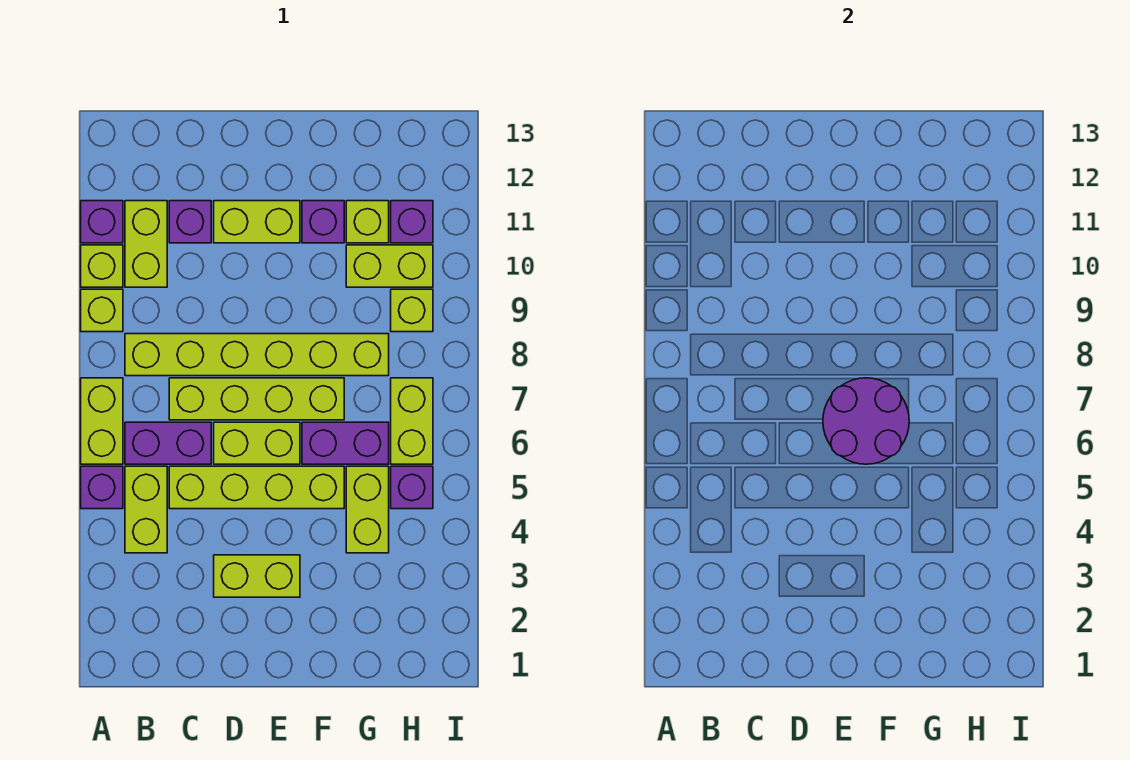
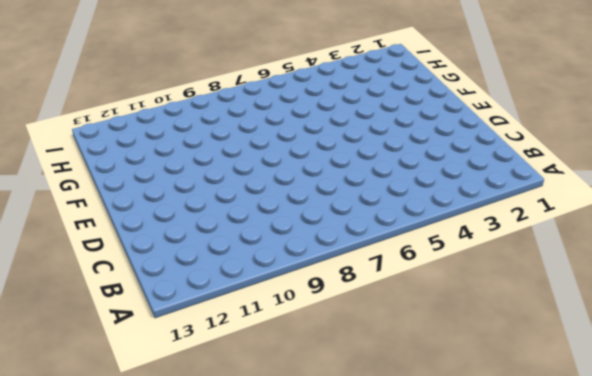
none -> purple brick A5 level 1
none -> lime brick A6:A7 level 1
none -> lime brick A9 level 1

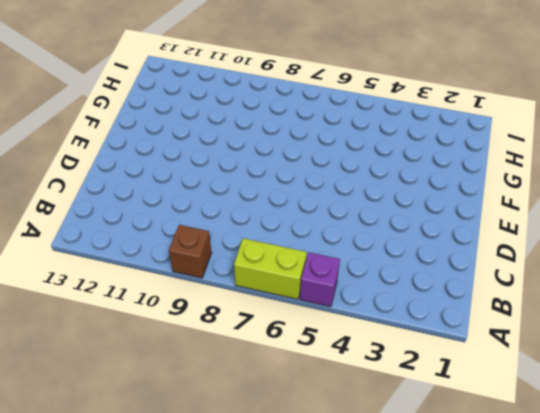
brown brick A9 level 1 -> lime brick A9 level 1
none -> lime brick A10 level 1
none -> purple brick A11 level 1
none -> lime brick B4:B5 level 1

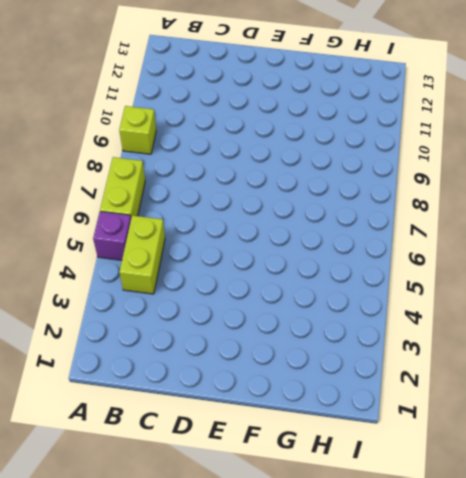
none -> lime brick A10 level 1
none -> purple brick A11 level 1
none -> purple brick B6:C6 level 1

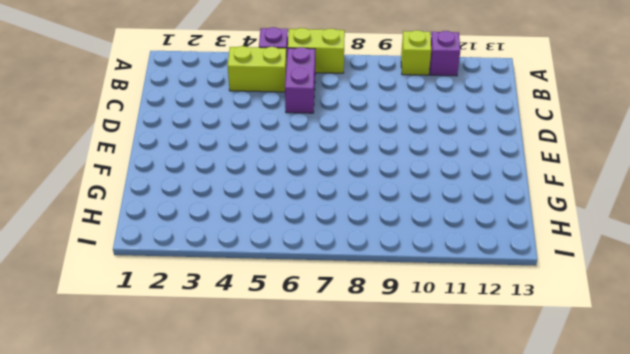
none -> lime brick A9 level 1
none -> lime brick B8:G8 level 1
none -> lime brick B10:B11 level 1

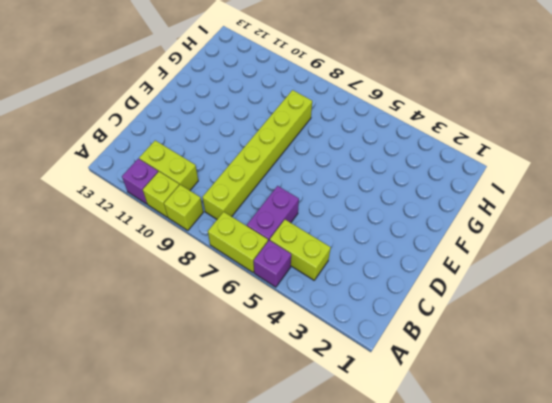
none -> lime brick C5:F5 level 1
none -> lime brick C7:F7 level 1
none -> purple brick C11 level 1

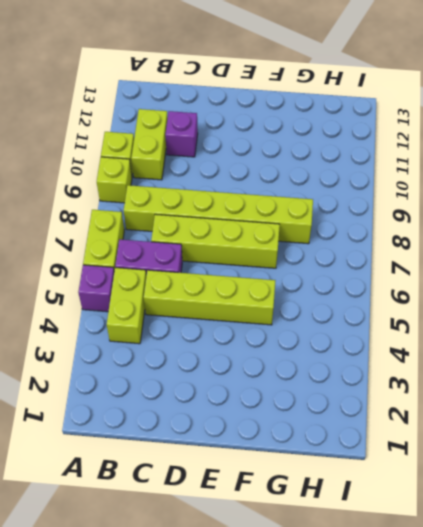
none -> purple brick A11 level 1
none -> lime brick D3:E3 level 1
none -> lime brick D6:E6 level 1

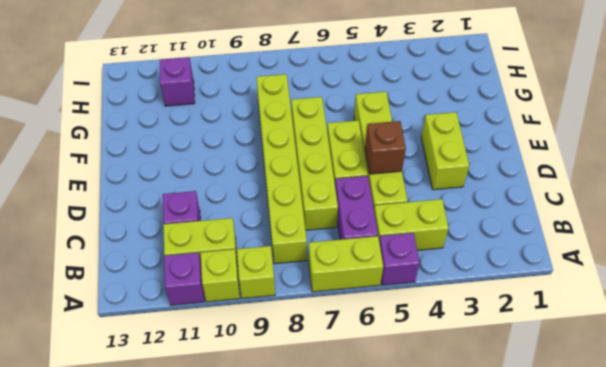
brown brick D5 level 2 -> none
none -> lime brick D11:E11 level 1
none -> purple brick F6:G6 level 1
none -> purple brick F11 level 1

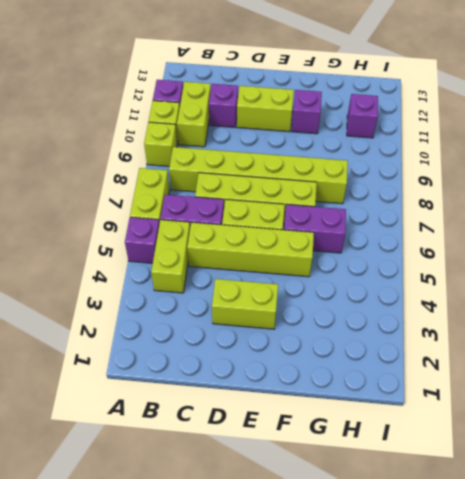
none -> lime brick G4:G5 level 1
none -> lime brick G10:H10 level 1
none -> lime brick G11 level 1

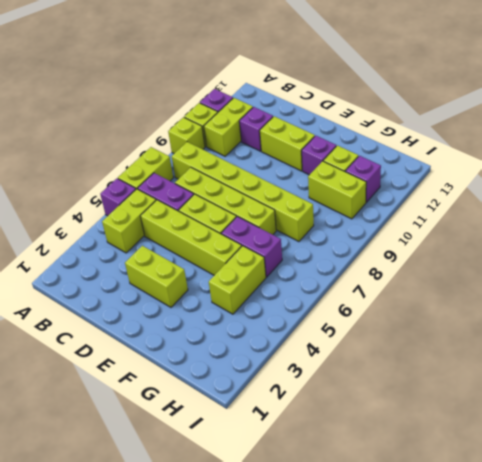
none -> purple brick H5 level 1
none -> lime brick H6:H7 level 1
none -> lime brick H9 level 1

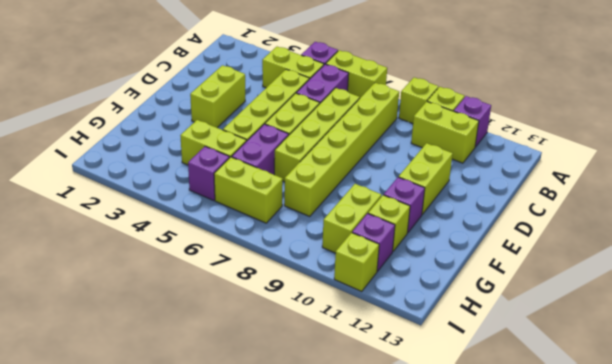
lime brick I11 level 1 -> lime brick H9 level 1
none -> purple brick C11 level 1
none -> purple round brick E6:F7 level 2

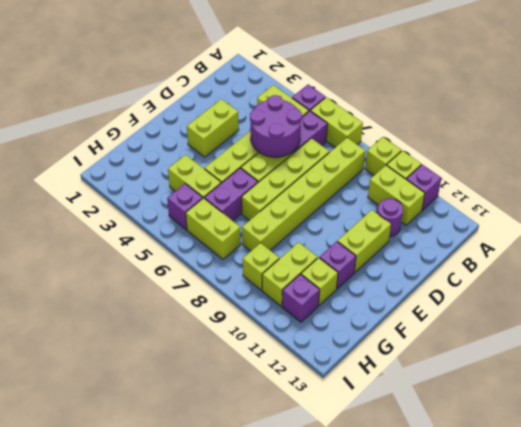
purple round brick C5:D6 level 2 -> purple round brick E6:F7 level 2
purple round brick C11 level 1 -> purple brick C11 level 1

